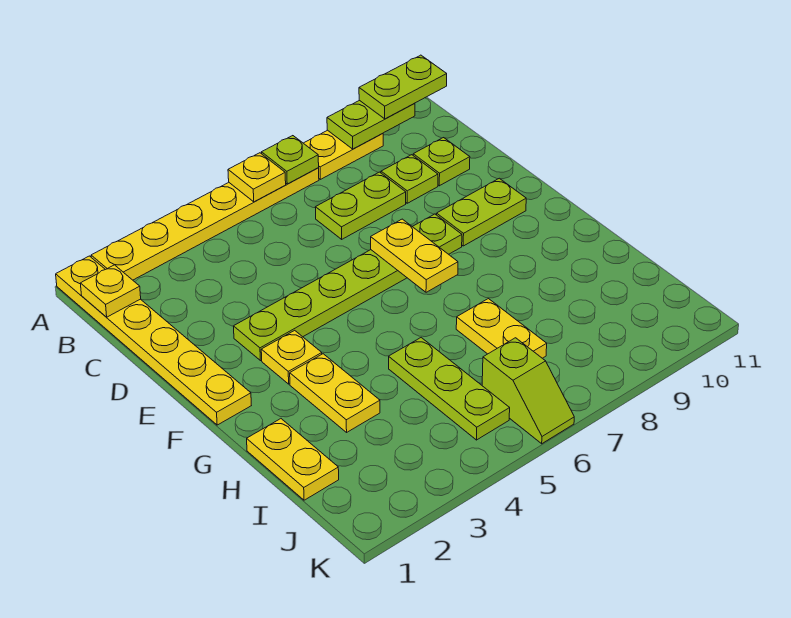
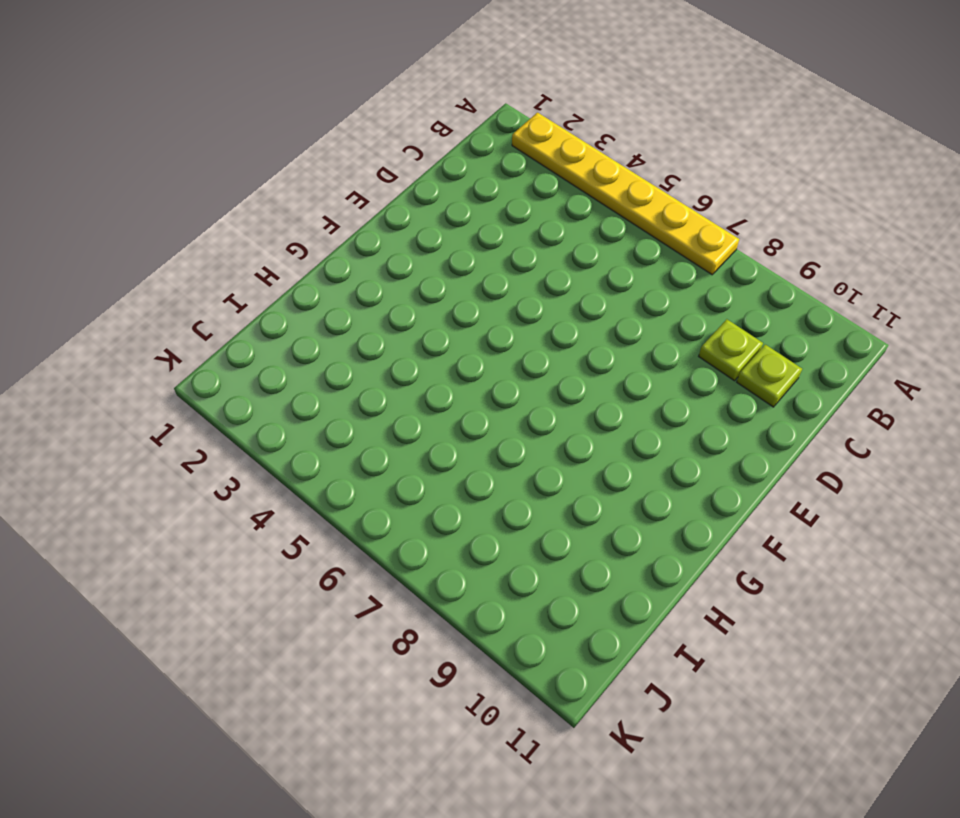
none -> yellow plate A1:F1 level 1
none -> yellow plate A8:A9 level 1
none -> lime plate C7:C8 level 1

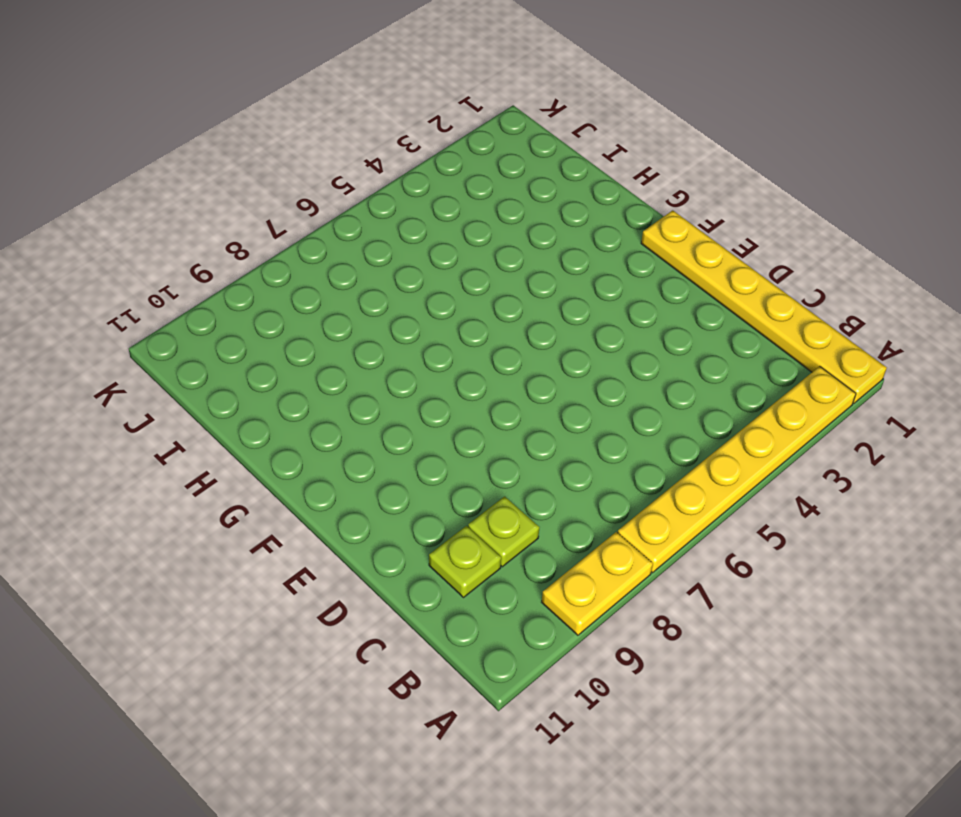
none -> lime plate C7:C8 level 1
none -> lime plate E3:E8 level 1
none -> lime plate E9:E10 level 1

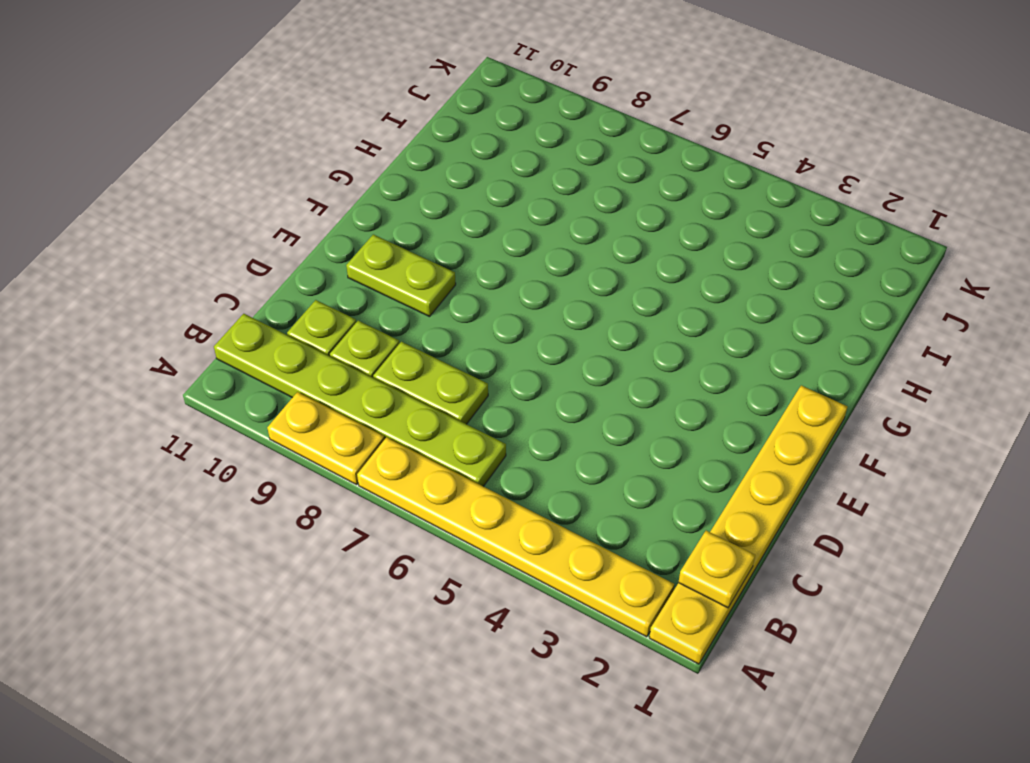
lime plate B6:B11 level 1 -> lime plate E3:E8 level 1
none -> yellow plate F3 level 1
none -> yellow plate G3:H3 level 1
none -> yellow plate H1:I1 level 1

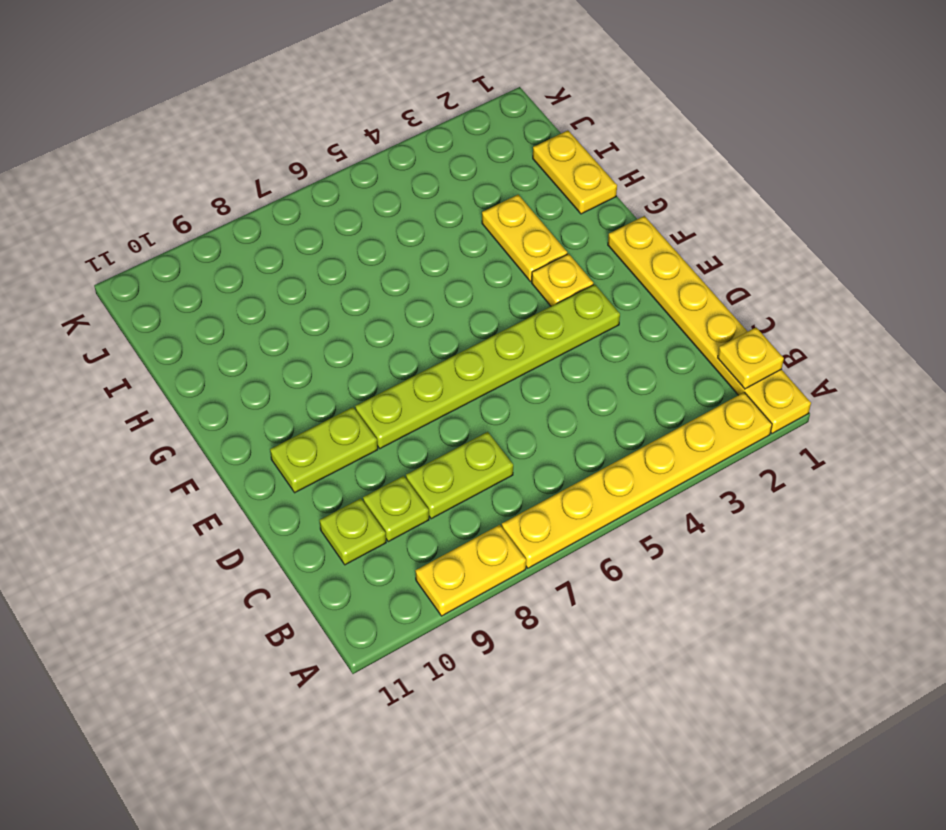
none -> lime plate H5:J5 level 1
none -> yellow plate H7:I7 level 1
none -> lime slope J6:K6 level 1 top J

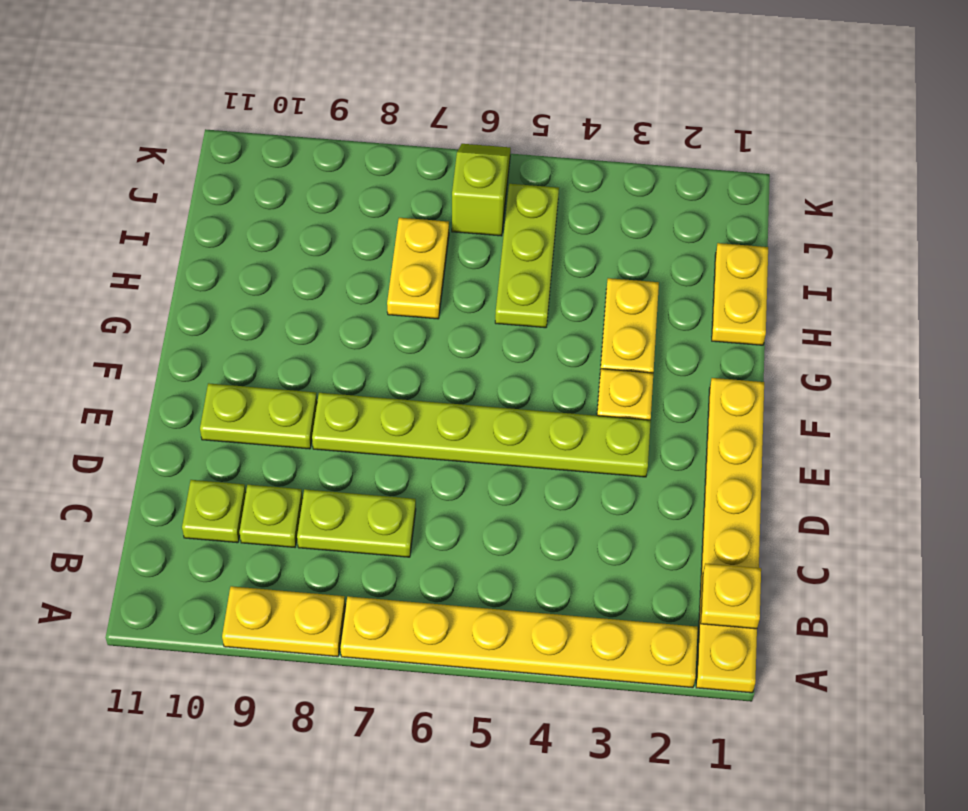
none -> yellow plate A6 level 2
none -> lime plate A7 level 2
none -> lime plate A9:A10 level 2

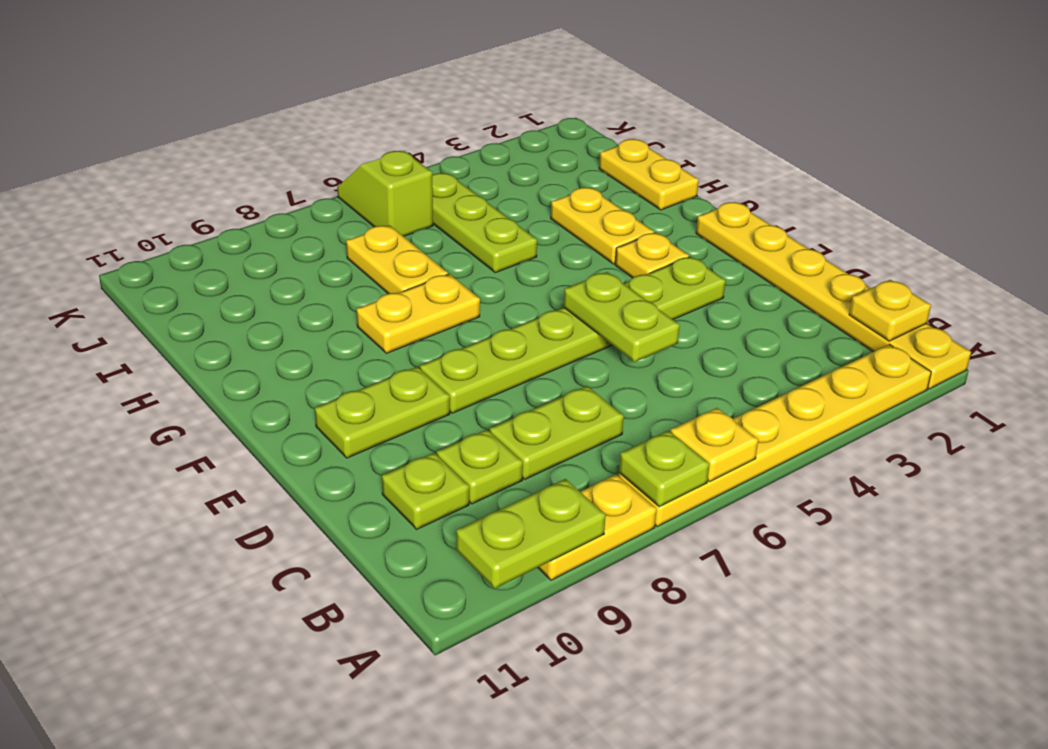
lime plate D5:E5 level 2 -> lime plate A10:A11 level 3
yellow plate G7:G8 level 1 -> yellow plate E7:F7 level 2

